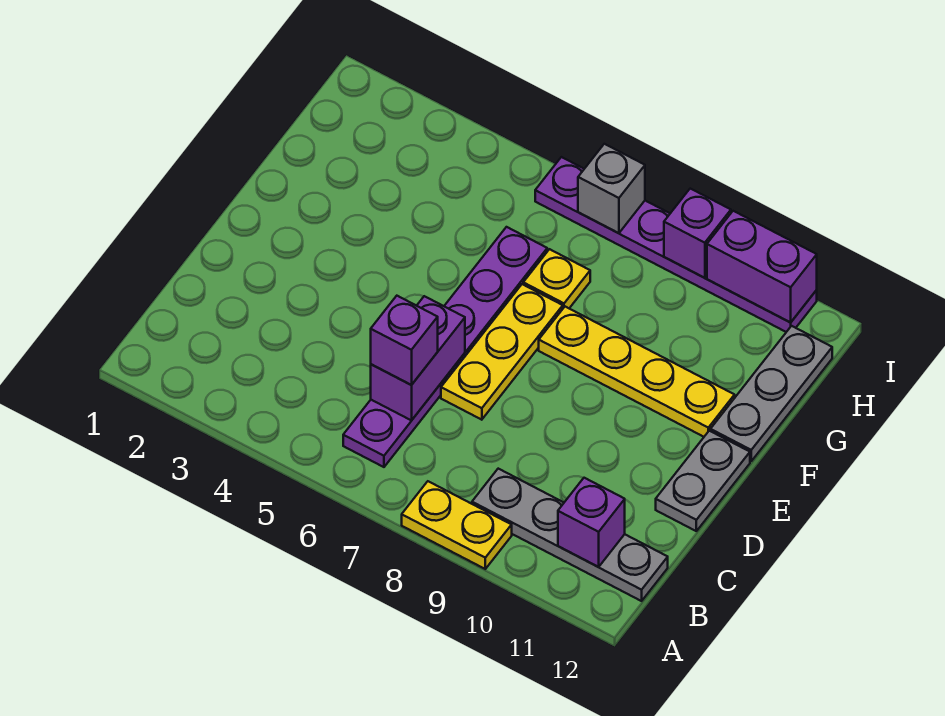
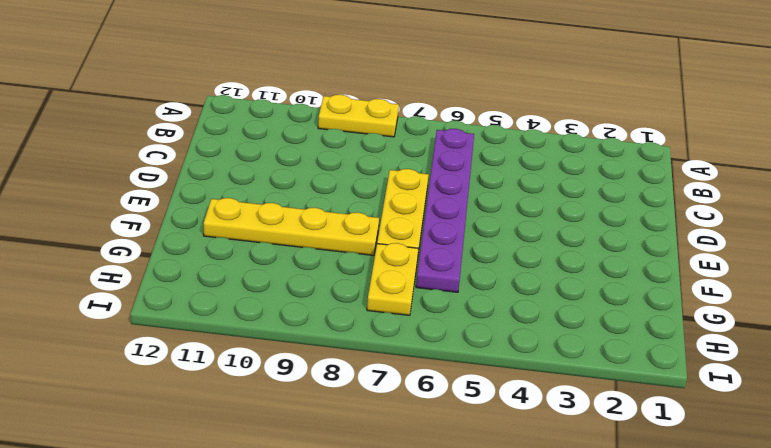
yellow plate G7:H7 level 1 -> yellow plate G7 level 1
none -> grey plate B9:B12 level 1
none -> grey plate D12:E12 level 1
none -> grey plate F12:H12 level 1

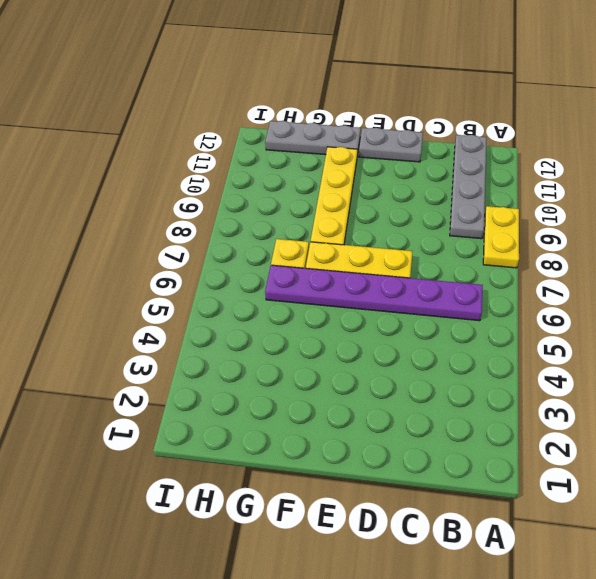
none -> purple plate I6:I11 level 1
none -> purple brick B11 level 2
none -> purple brick C6:D6 level 2

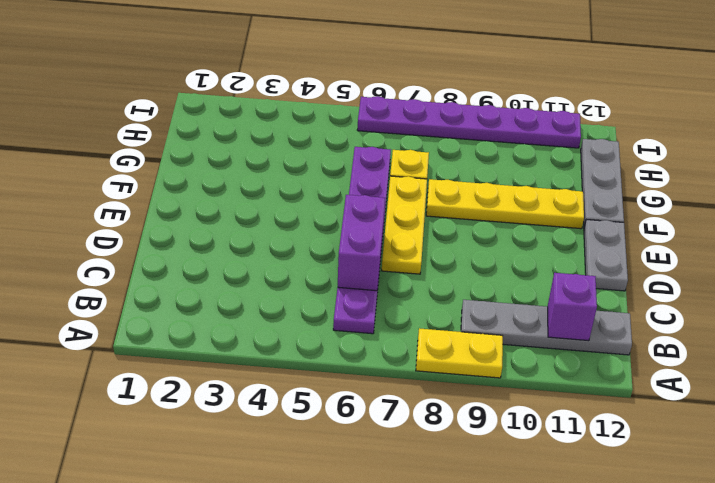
none -> grey brick I7 level 2
none -> purple brick I9 level 2
none -> purple brick I10:I11 level 2

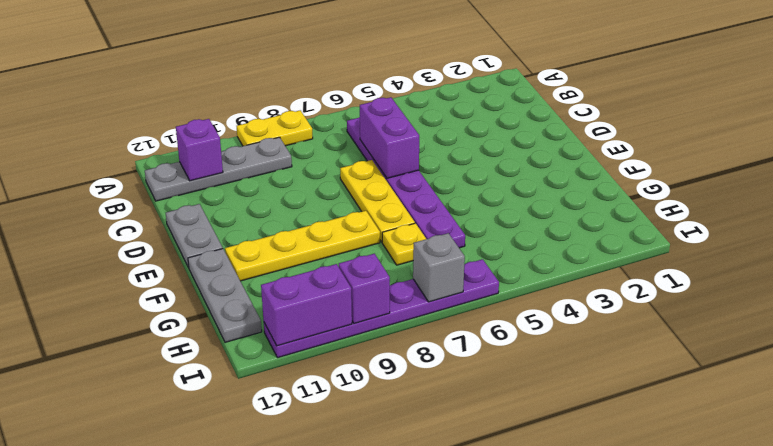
none -> purple brick C6 level 3

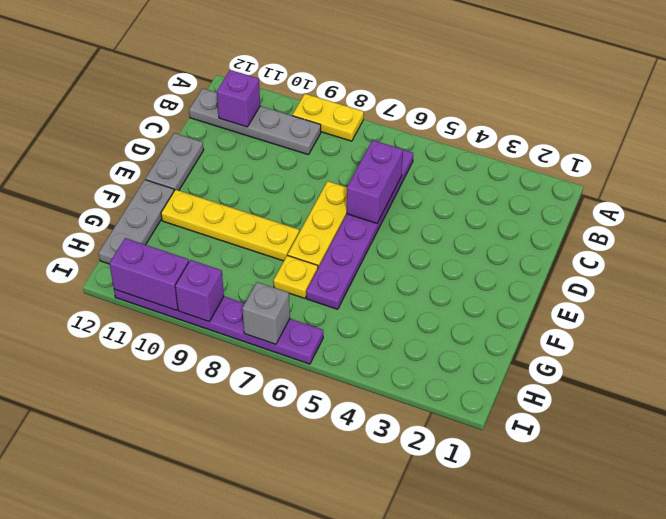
none -> purple brick C6 level 3

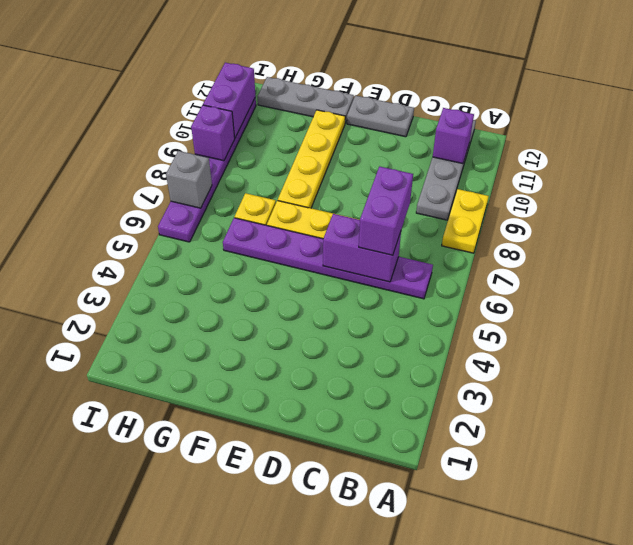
purple brick C6:C7 level 3 -> purple brick C6 level 3

